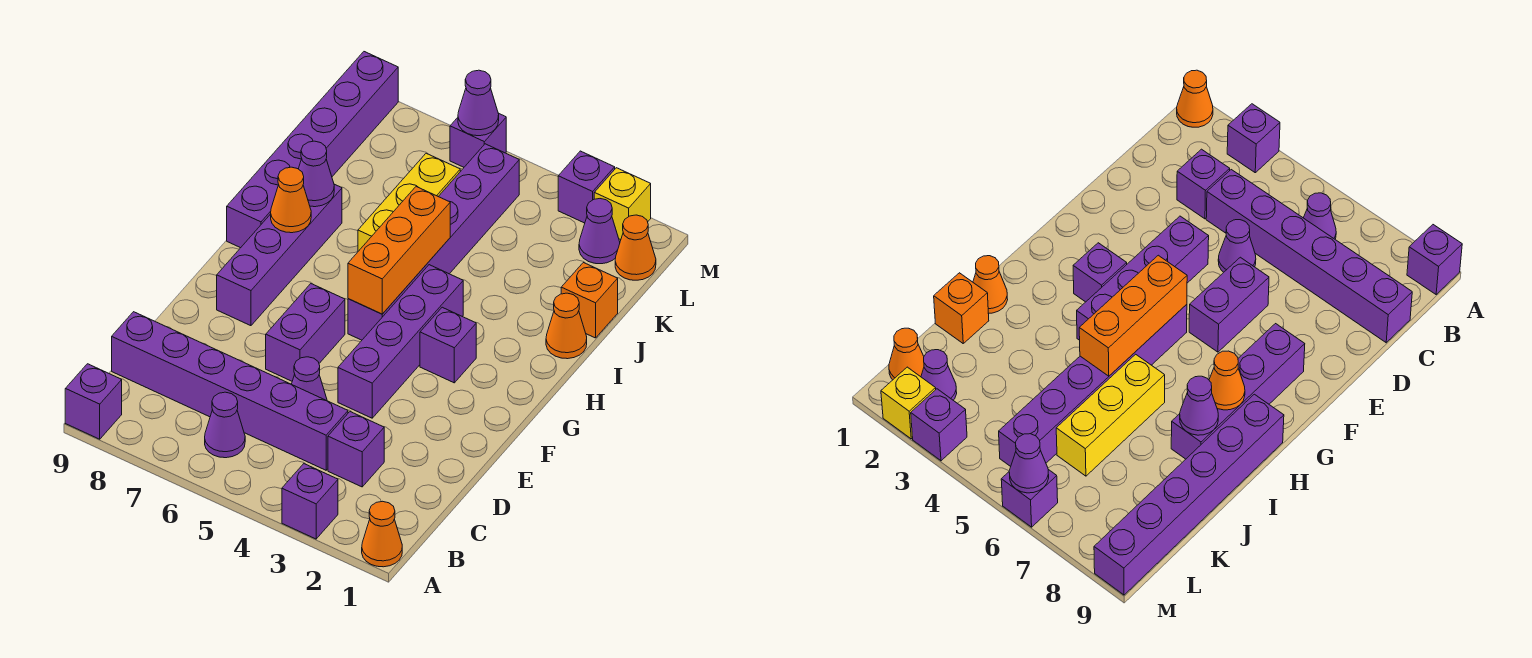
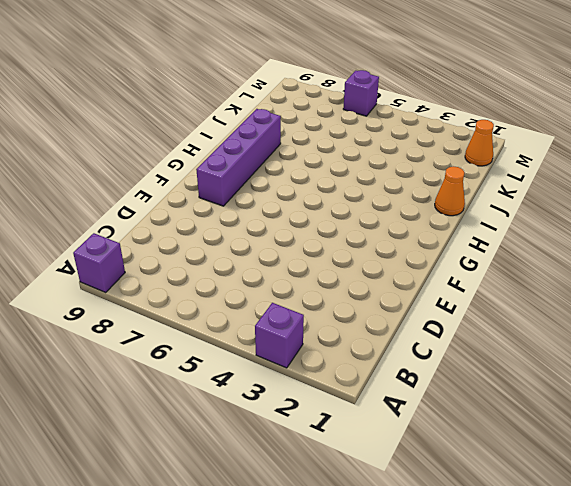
none -> orange cone A1 level 1
none -> purple cone B6 level 1
none -> purple brick C3 level 1

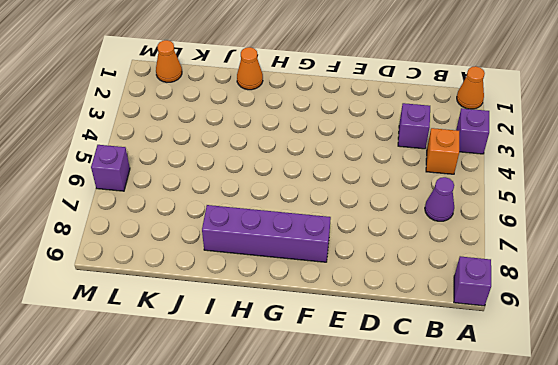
orange brick B4 level 1 -> orange brick J1 level 1
none -> purple brick C4:C9 level 1
none -> purple cone D5 level 1
none -> purple brick E4:H4 level 1

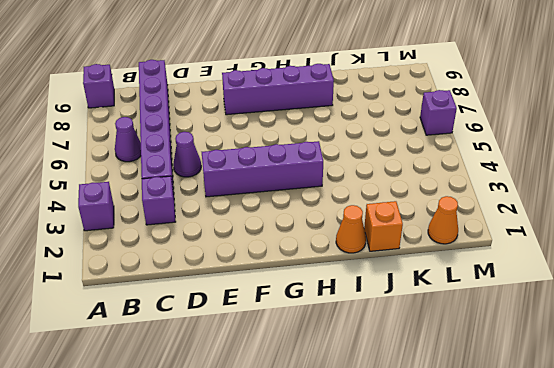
none -> orange cone A1 level 1
none -> purple brick E6:F6 level 1
none -> purple brick G3 level 1

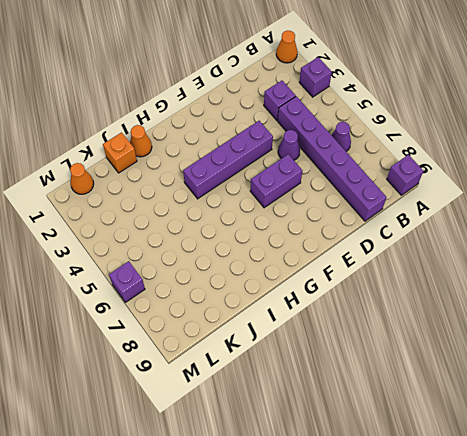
none -> purple brick F8:I8 level 1
none -> purple brick G3 level 1
none -> purple brick G5:L5 level 1

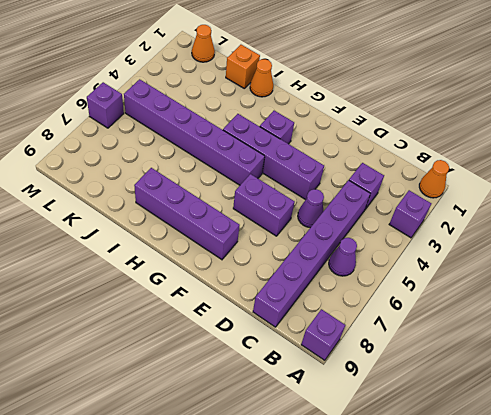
none -> purple brick H9:M9 level 1
none -> yellow brick I6:K6 level 1
none -> purple cone L2 level 1

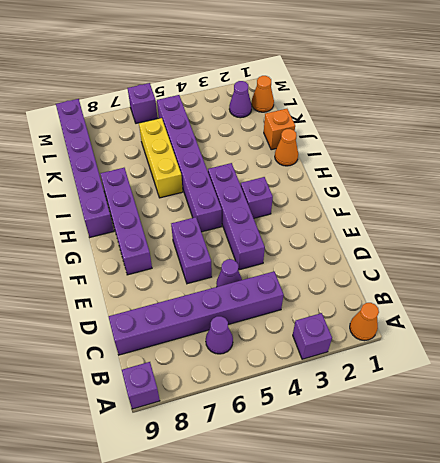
none -> purple brick C3 level 1
none -> yellow brick M2 level 1
none -> purple brick M3 level 1

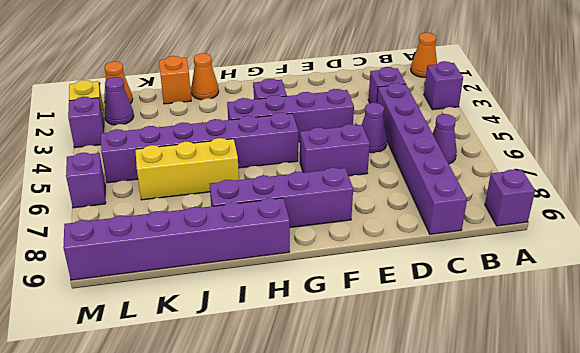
none -> orange brick G5:I5 level 2
none -> orange cone H8 level 2
none -> purple cone I8 level 2

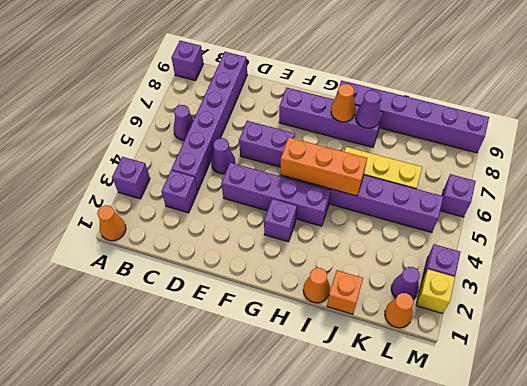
none -> purple cone M6 level 2

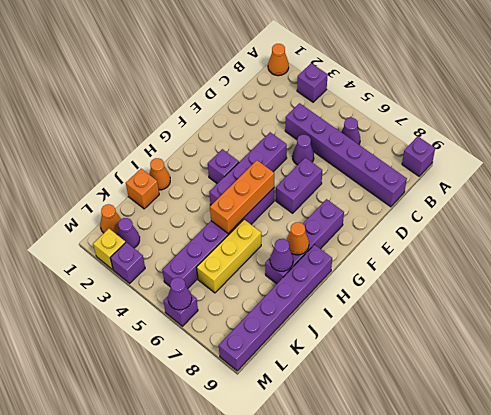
none -> purple brick C3 level 1

